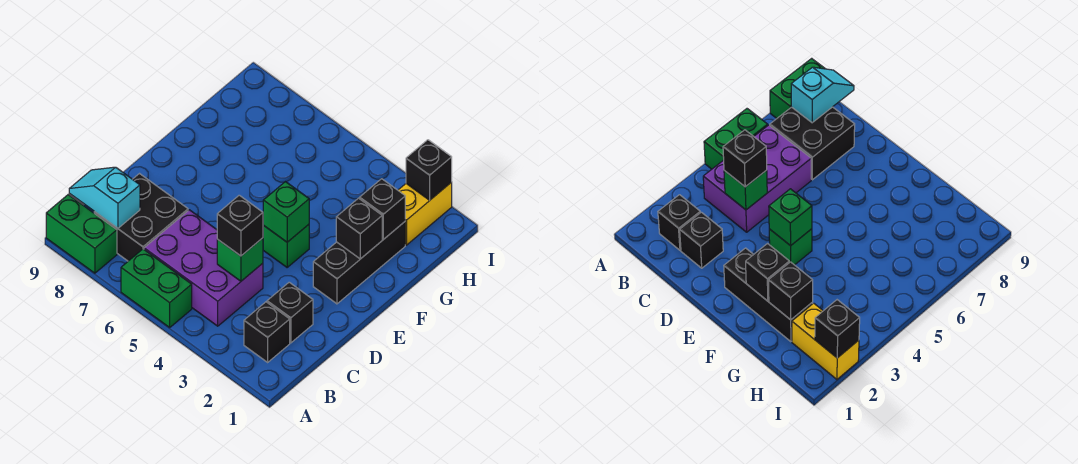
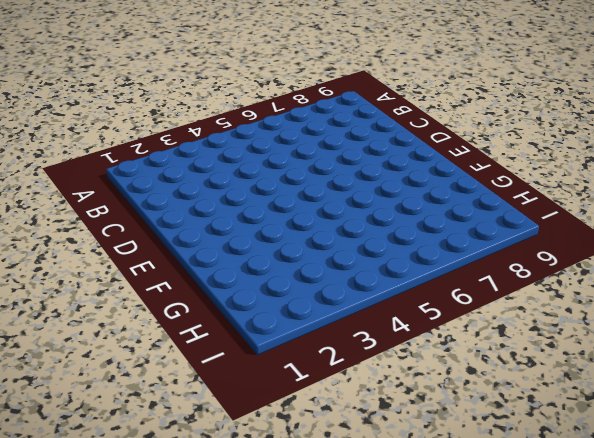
none -> green brick A5:A6 level 1
none -> green brick A8:A9 level 1
none -> black brick B2 level 1

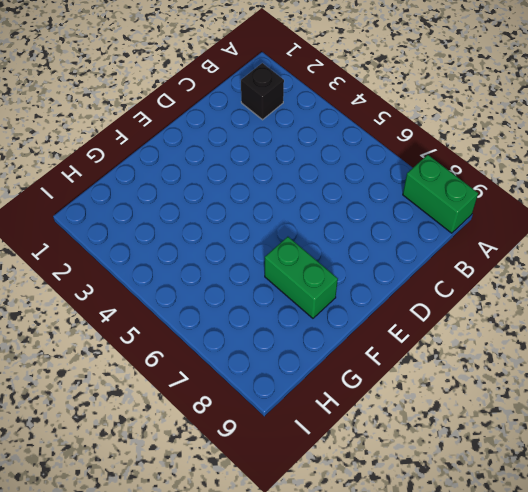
green brick F7:F8 level 1 -> green brick A5:A6 level 1
none -> purple brick B4:C6 level 1
none -> black brick B7:C8 level 1
none -> black brick C2 level 1

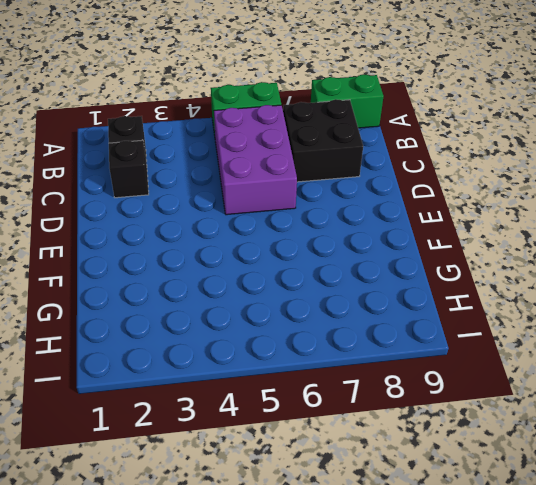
purple brick B5:D6 level 1 -> purple brick B4:C6 level 1
none -> black brick E2:G2 level 1
none -> green brick E4 level 1
none -> yellow brick H2:I2 level 1

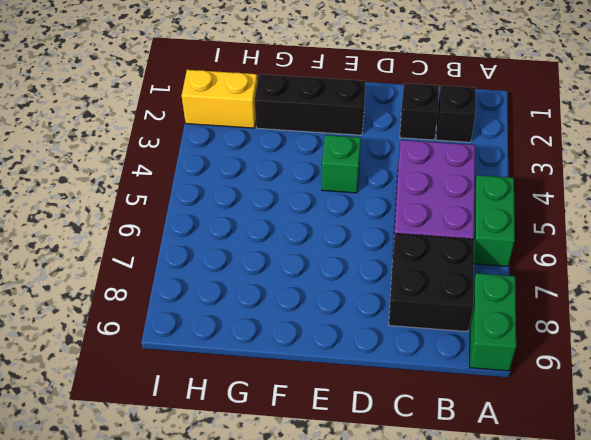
none -> cyan slope B8:B9 level 2 top 8
none -> green brick C4 level 2
none -> green brick E4 level 2

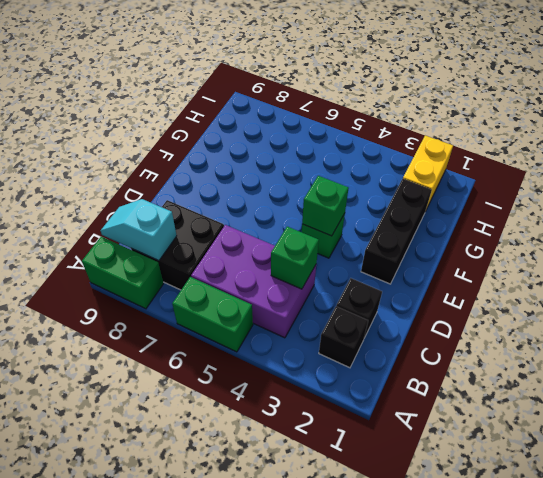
none -> black brick F2 level 2
none -> black brick G2 level 2
none -> black brick I2 level 2

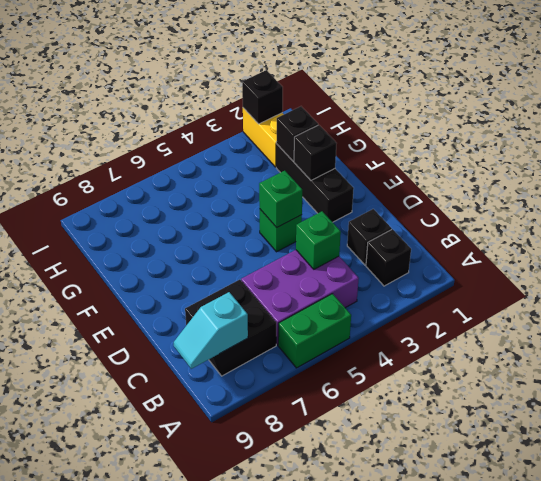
none -> green brick A8:A9 level 1
none -> black brick C4 level 3

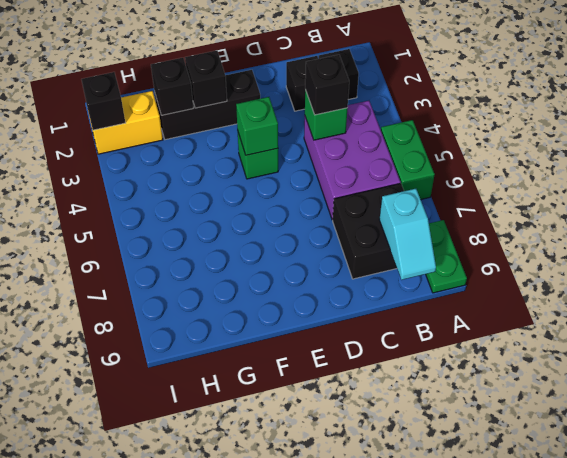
green plate A8:A9 level 1 -> green brick A8:A9 level 1

